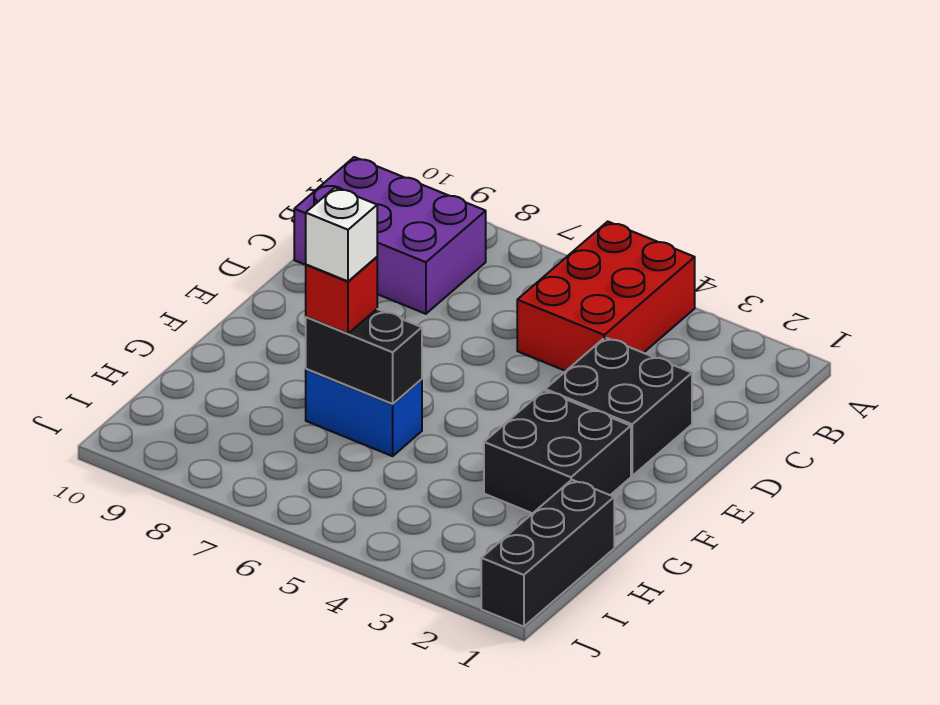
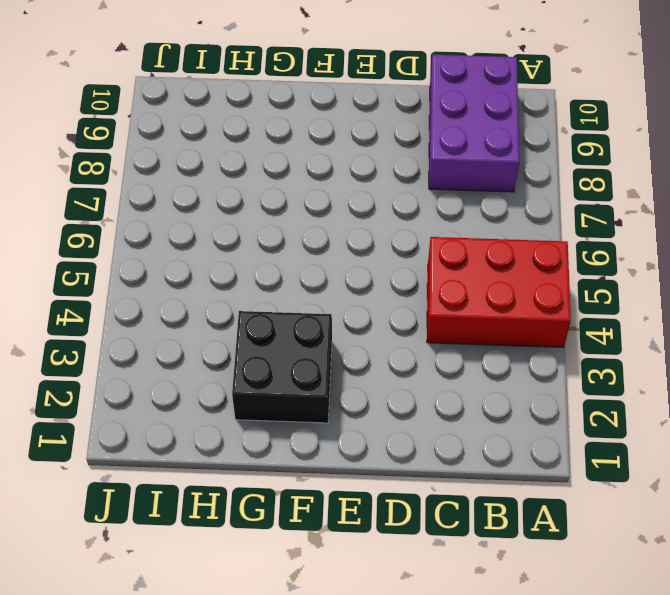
none -> black brick D2:E3 level 1
none -> blue brick G6:G7 level 1

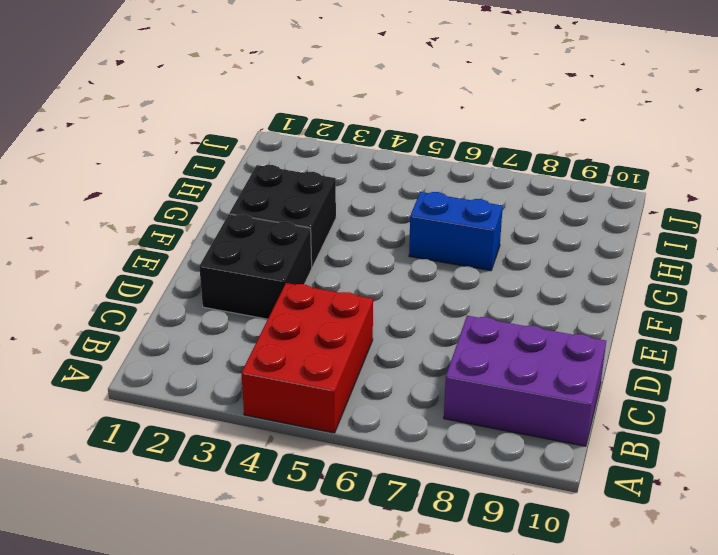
none -> black brick H1:J1 level 1
none -> black brick G6:G7 level 2

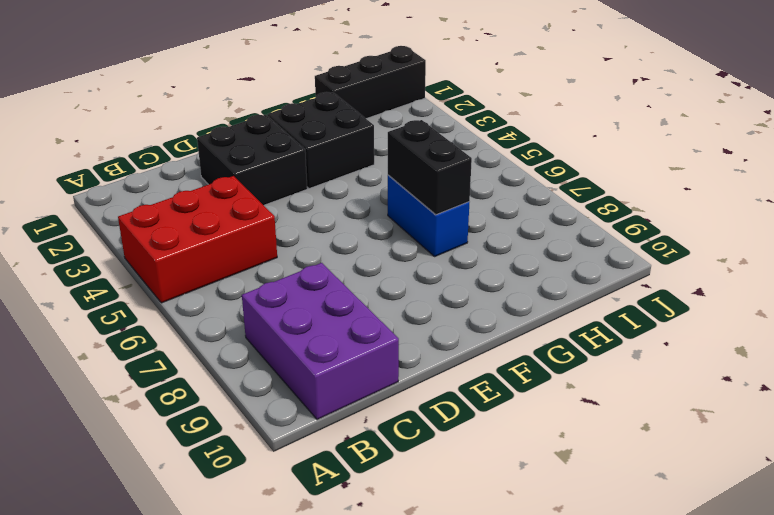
none -> red brick G7 level 3
none -> white brick G7 level 4

